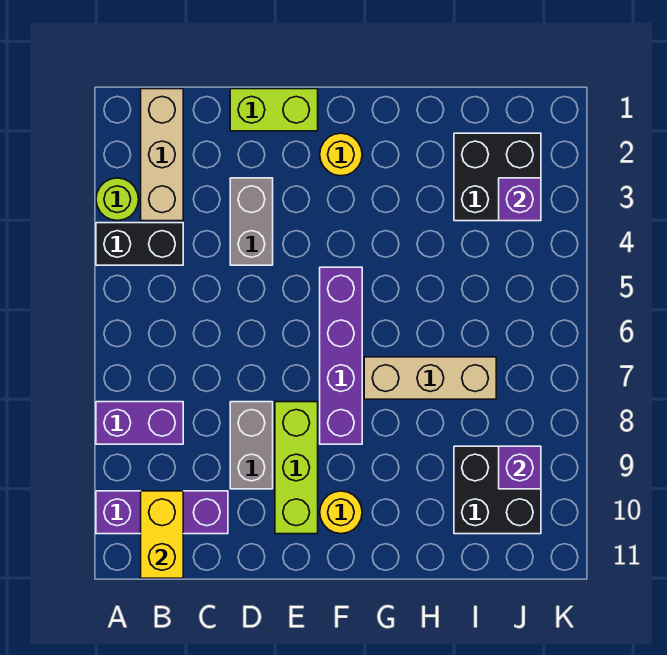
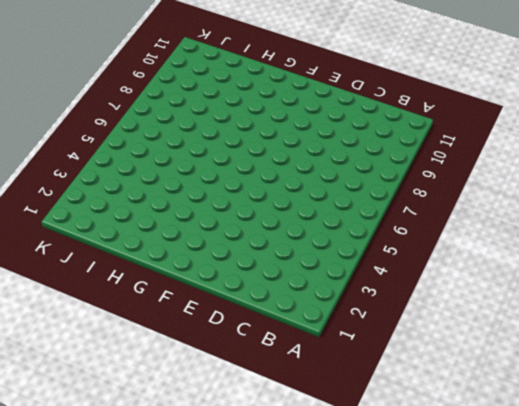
none -> lime round brick A3 level 1
none -> black brick A4:B4 level 1
none -> purple brick A8:B8 level 1

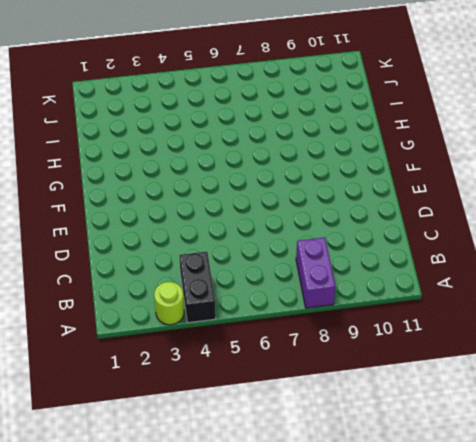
none -> purple brick A10:C10 level 1
none -> tan brick B1:B3 level 1
none -> lime brick D1:E1 level 1

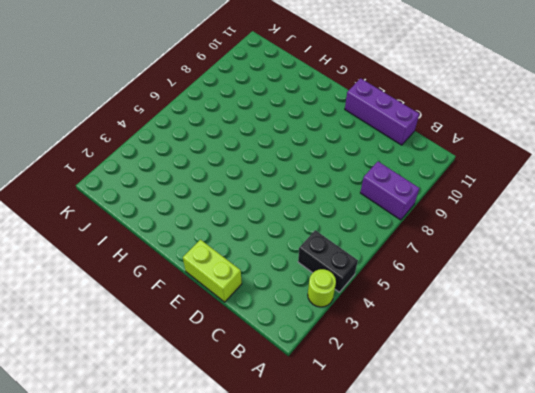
purple brick C11:E11 level 1 -> purple brick A10:C10 level 1
none -> tan brick B1:B3 level 1
none -> grey brick D3:D4 level 1
none -> grey brick D8:D9 level 1

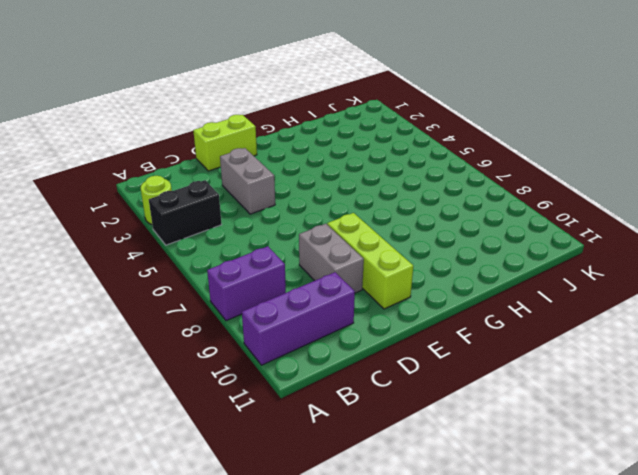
none -> tan brick B1:B3 level 1
none -> yellow round brick F2 level 1
none -> purple brick F5:F8 level 1

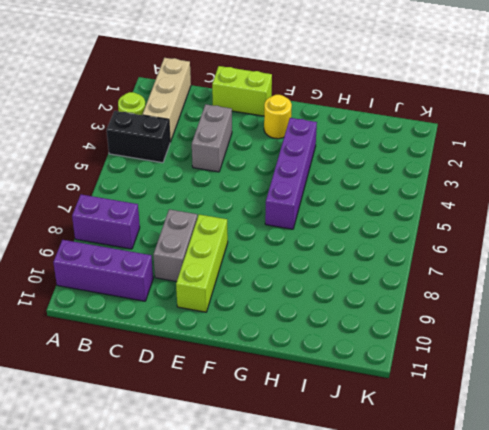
purple brick G3:G6 level 1 -> purple brick F5:F8 level 1
none -> yellow round brick F10 level 1
none -> tan brick G7:I7 level 1
none -> black brick I2:J3 level 1

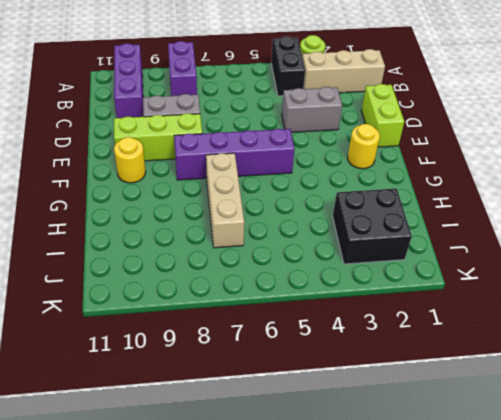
none -> black brick I9:J10 level 1
none -> yellow brick B10:B11 level 2
none -> purple brick J3 level 2

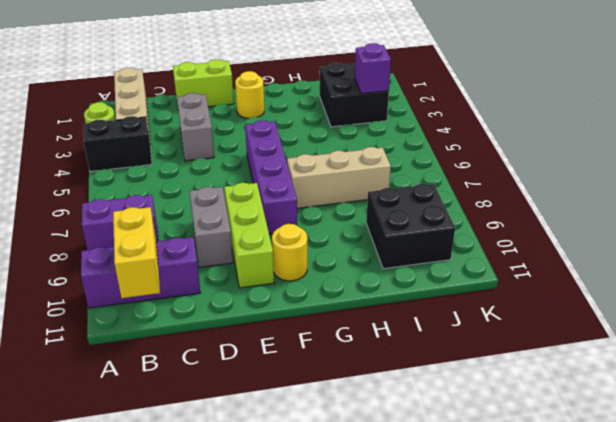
none -> purple brick J9 level 2

